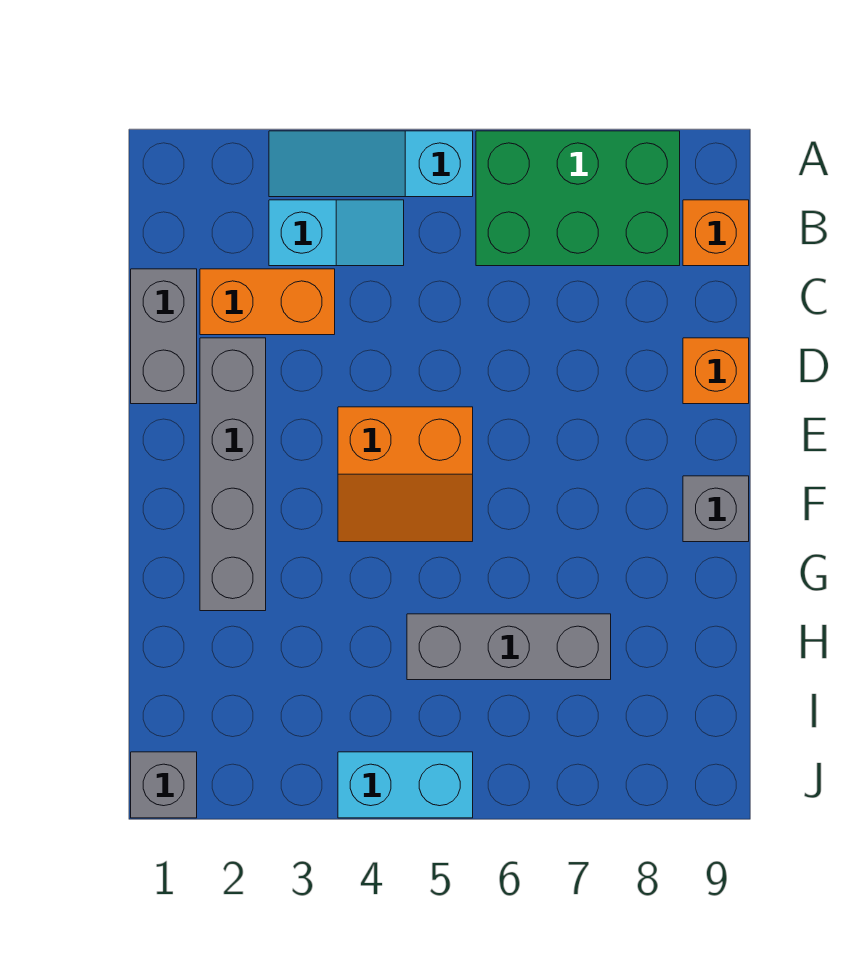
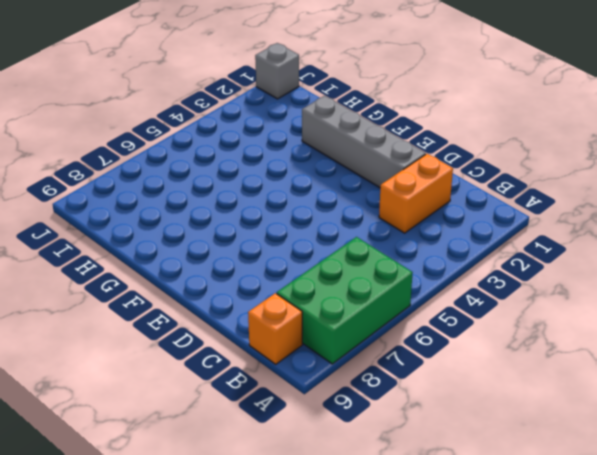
none -> cyan slope A3:A5 level 1 top 5
none -> cyan slope B3:B4 level 1 top 3
none -> grey brick C1:D1 level 1

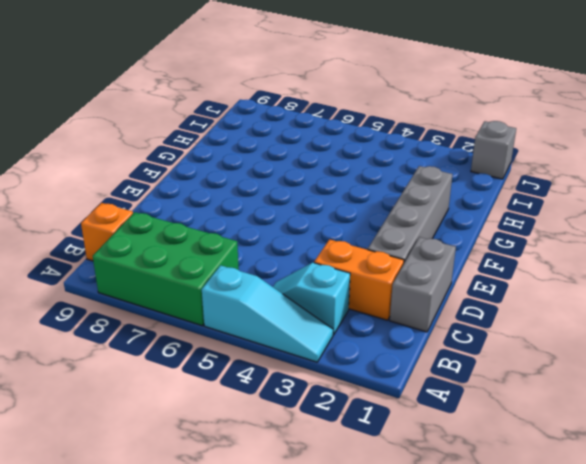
none -> orange brick D9 level 1
none -> orange slope E4:F5 level 1 top E
none -> grey brick F9 level 1

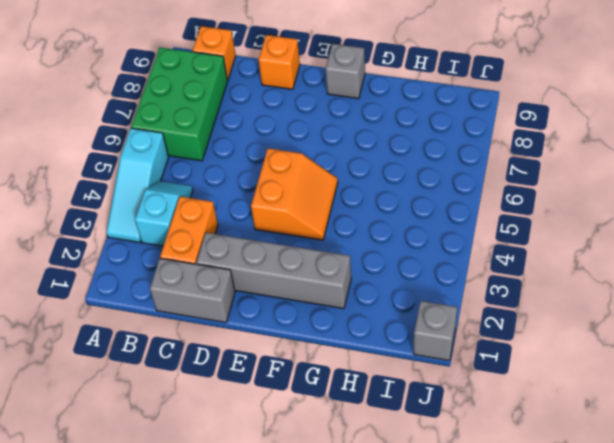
none -> grey brick H5:H7 level 1
none -> cyan brick J4:J5 level 1

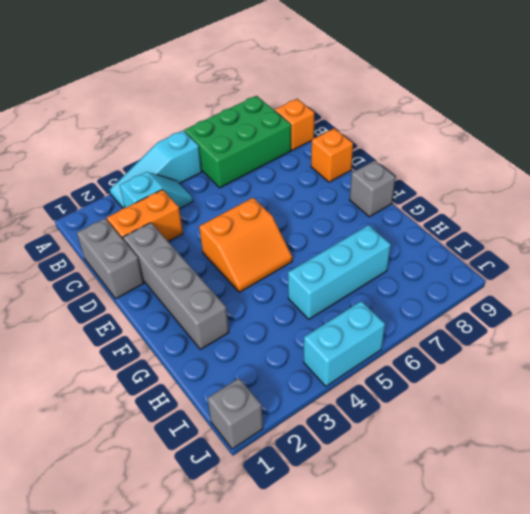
cyan brick H5:H7 level 1 -> grey brick H5:H7 level 1

